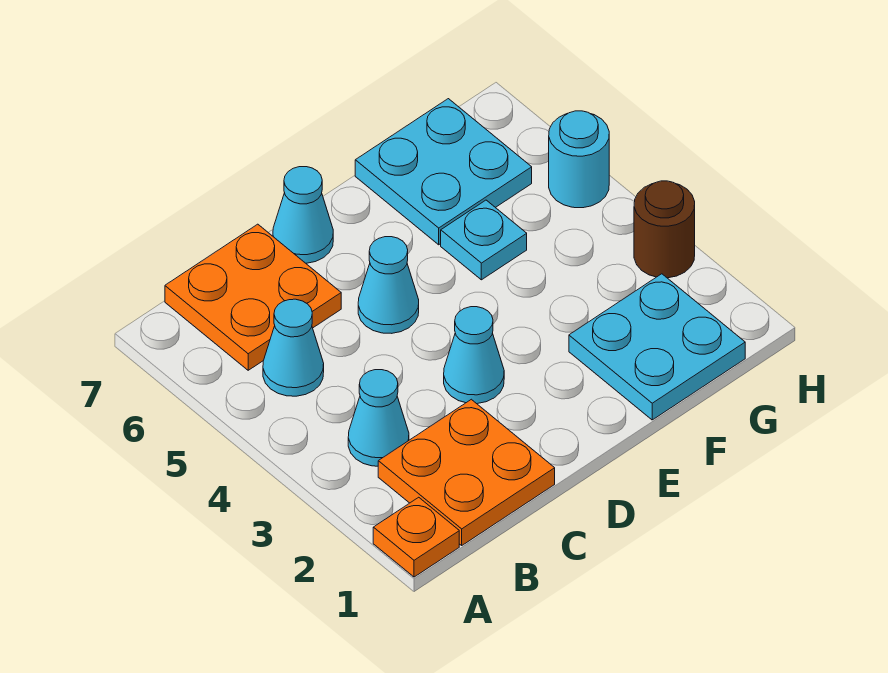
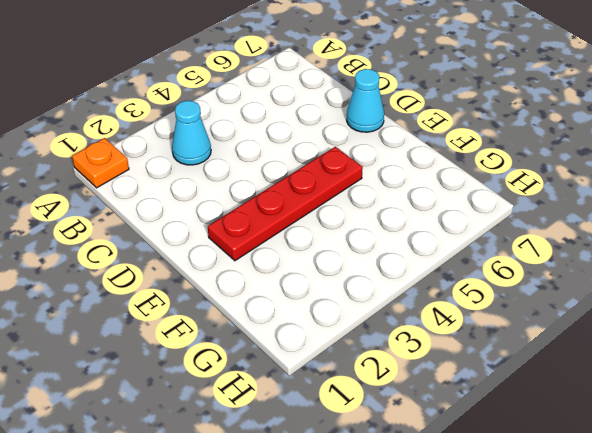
red plate E2:E5 level 1 -> none
none -> orange plate B1:C2 level 1
none -> cyan cone B5 level 1
none -> orange plate B6:C7 level 1

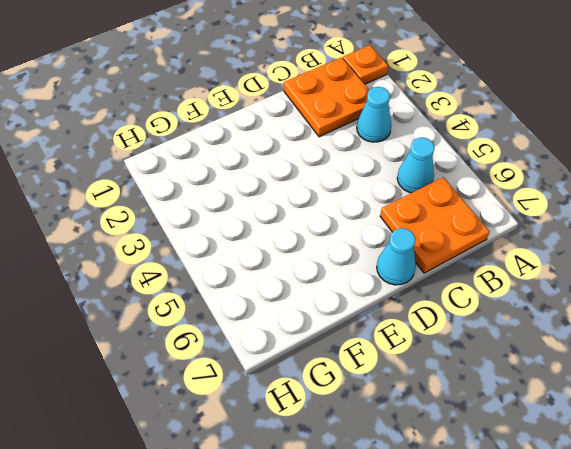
none -> cyan cone D3 level 1
none -> cyan cone D5 level 1
none -> cyan plate F1:G2 level 1

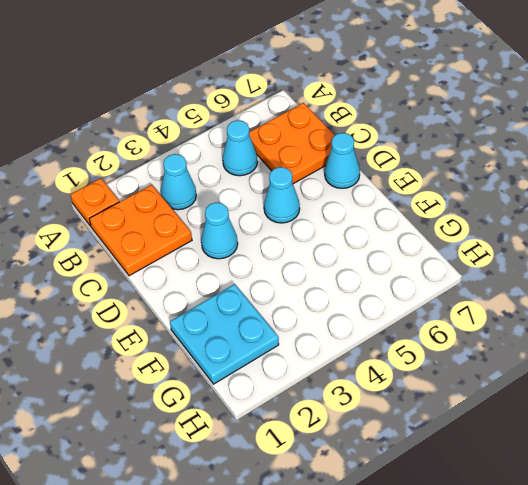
none -> cyan plate F5 level 1
none -> cyan plate F6:G7 level 1
none -> brown round brick H3 level 1

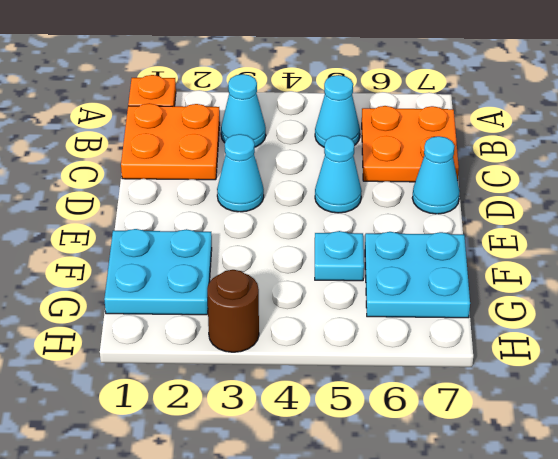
none -> cyan round brick H5 level 1

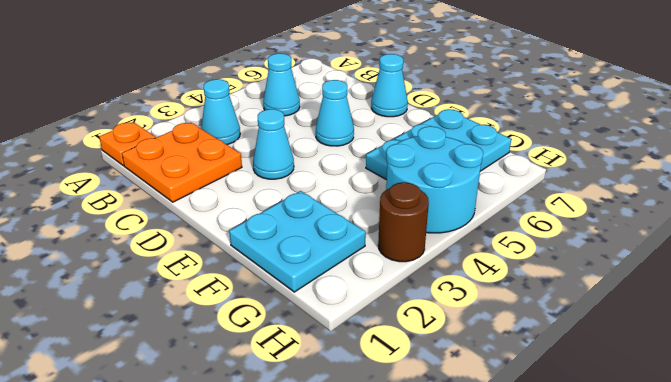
cyan round brick G4:H5 level 1 -> cyan round brick H5 level 1
none -> orange plate B6:C7 level 1

